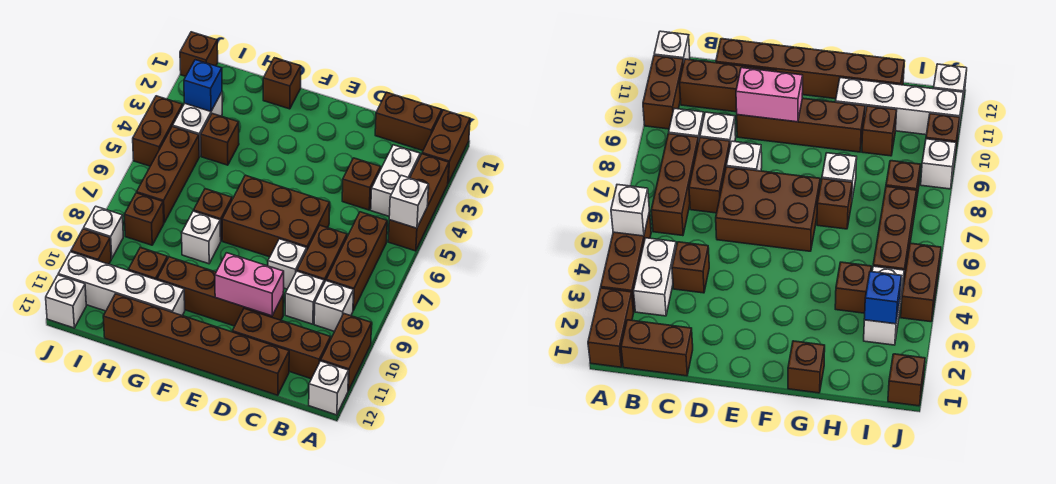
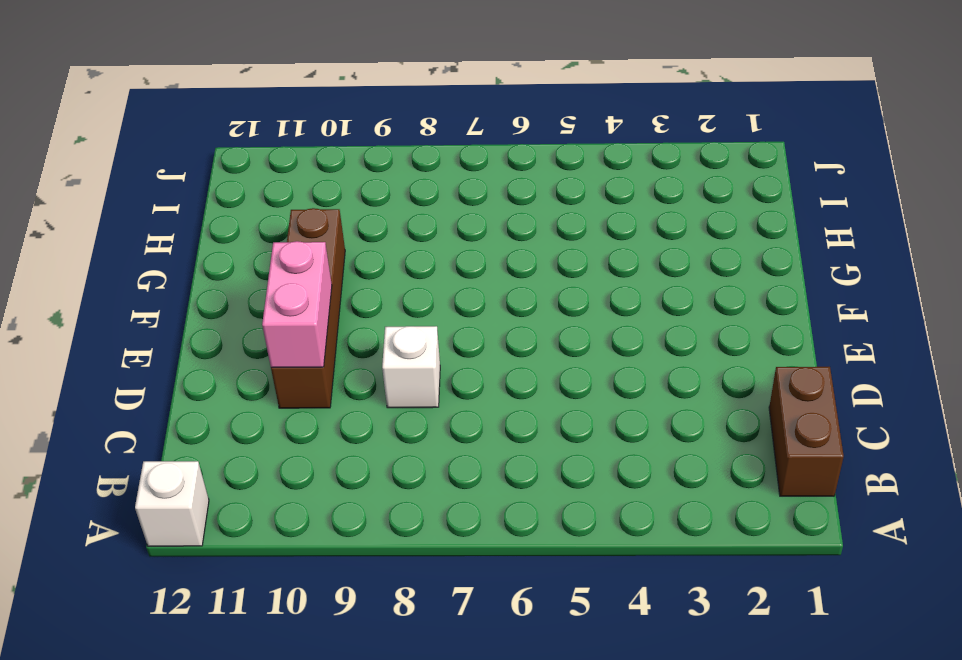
none -> brown brick A1:A2 level 1
none -> brown brick A3:A5 level 1
none -> brown brick A10:A11 level 1
none -> white brick B3:B4 level 1

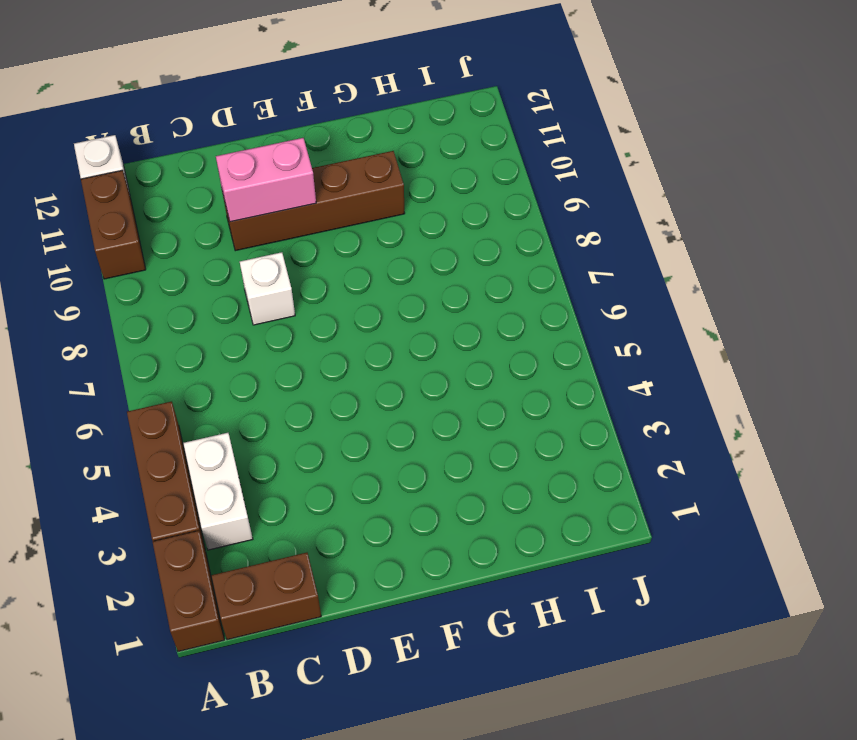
none -> brown brick B6:B8 level 1
none -> white brick B9 level 1
none -> brown brick B11:D11 level 1
none -> brown brick C4 level 1

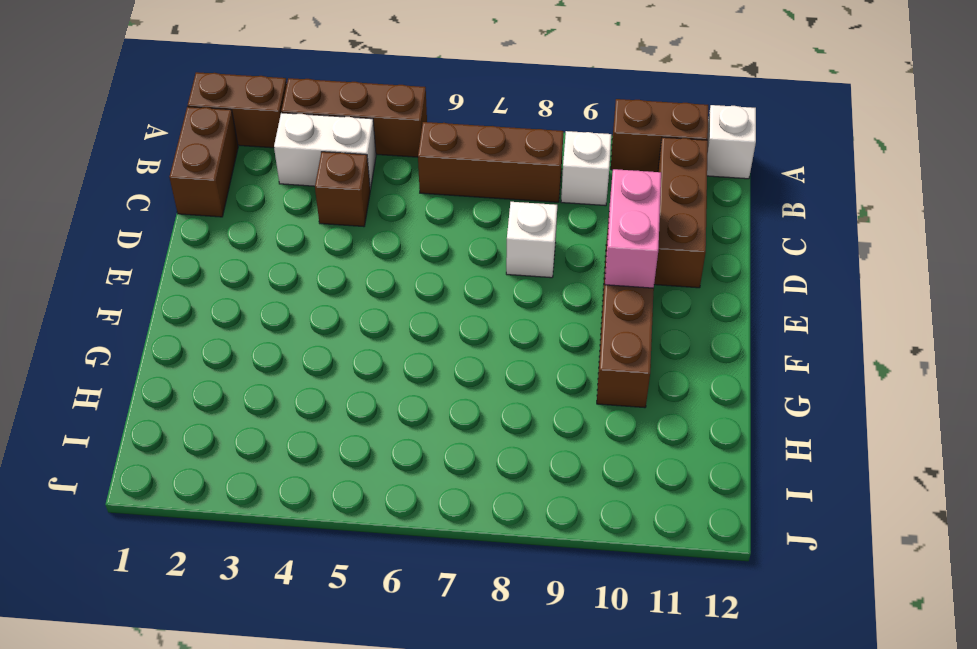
none -> brown brick C7:C8 level 1
none -> white brick C9 level 1
none -> brown brick C12:H12 level 1
none -> brown brick D6:F7 level 1

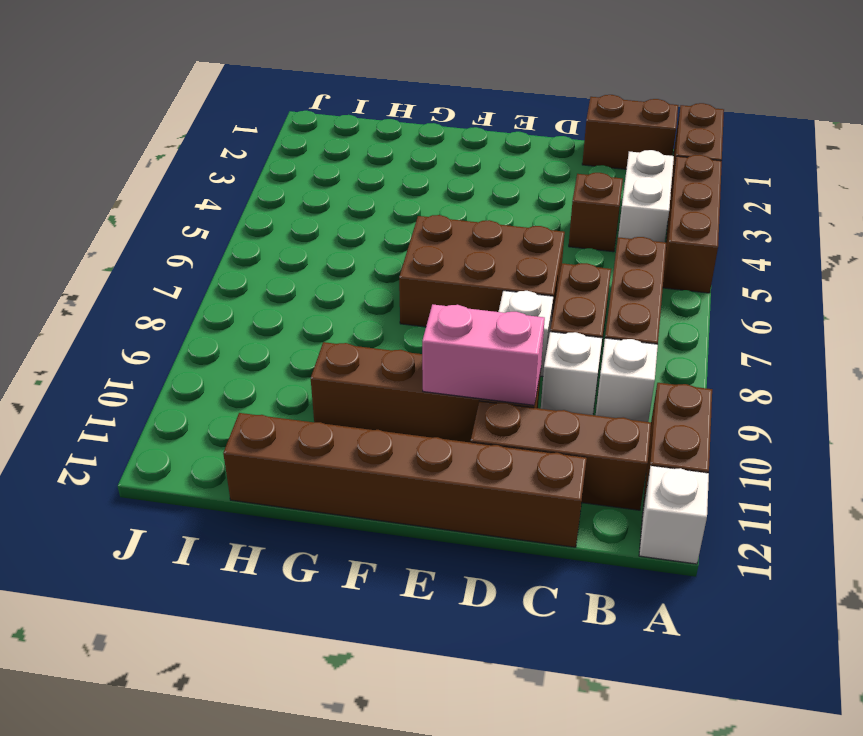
none -> brown brick G1 level 1
none -> brown brick G7 level 1
none -> white brick G8 level 1
none -> white brick G11:J11 level 1

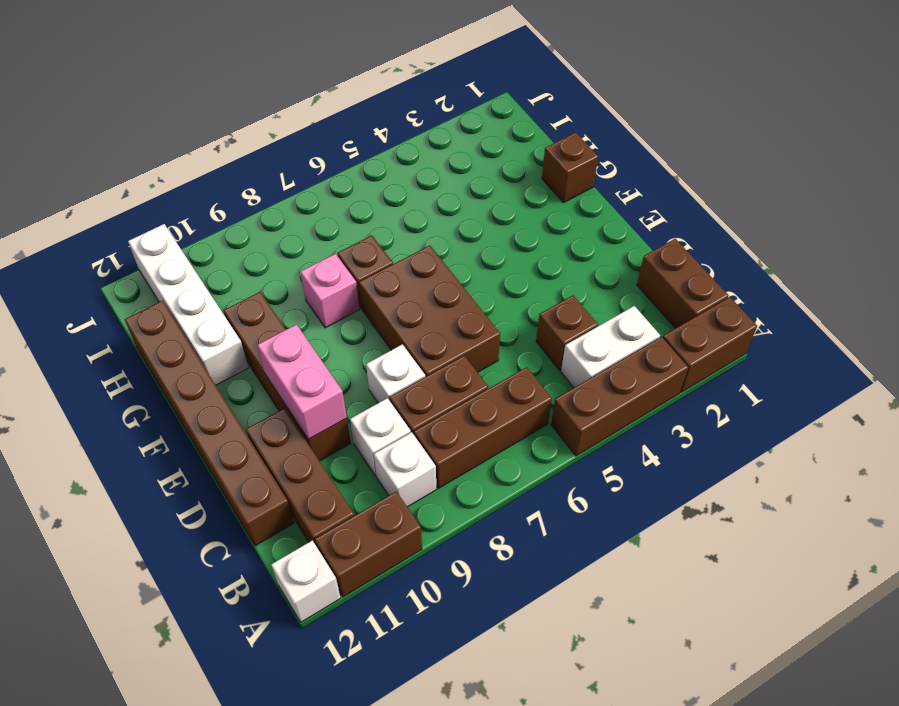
pink brick G8 level 1 -> white brick G8 level 1
none -> brown brick H4 level 1
none -> brown brick H10 level 1
none -> white brick I3:I4 level 1
none -> brown brick I5:I7 level 1

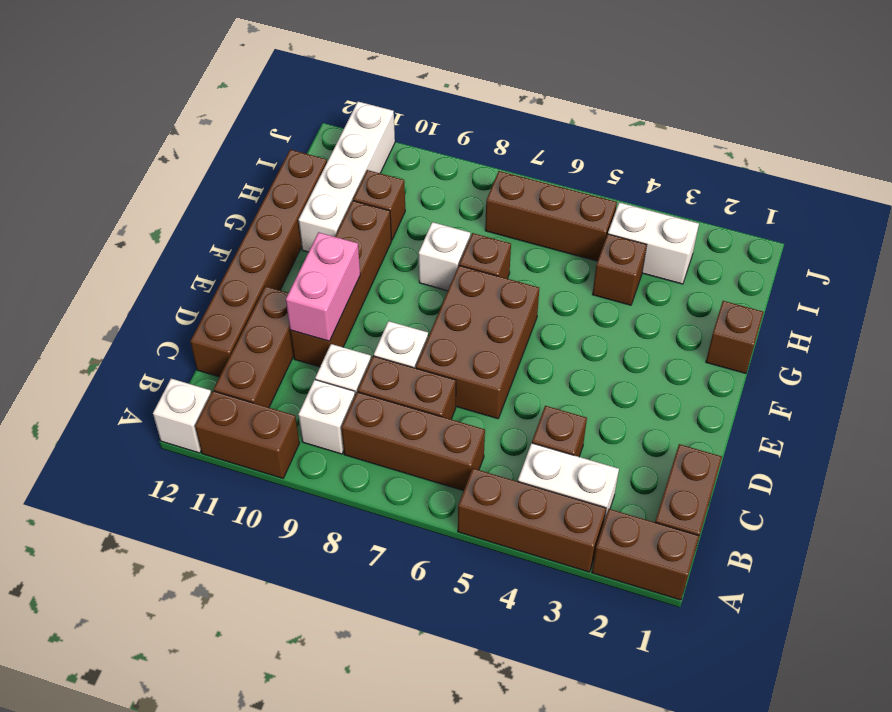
none -> brown brick I8 level 1
none -> brown brick J1 level 1
none -> brown brick J4:J5 level 1
none -> white brick J9 level 1

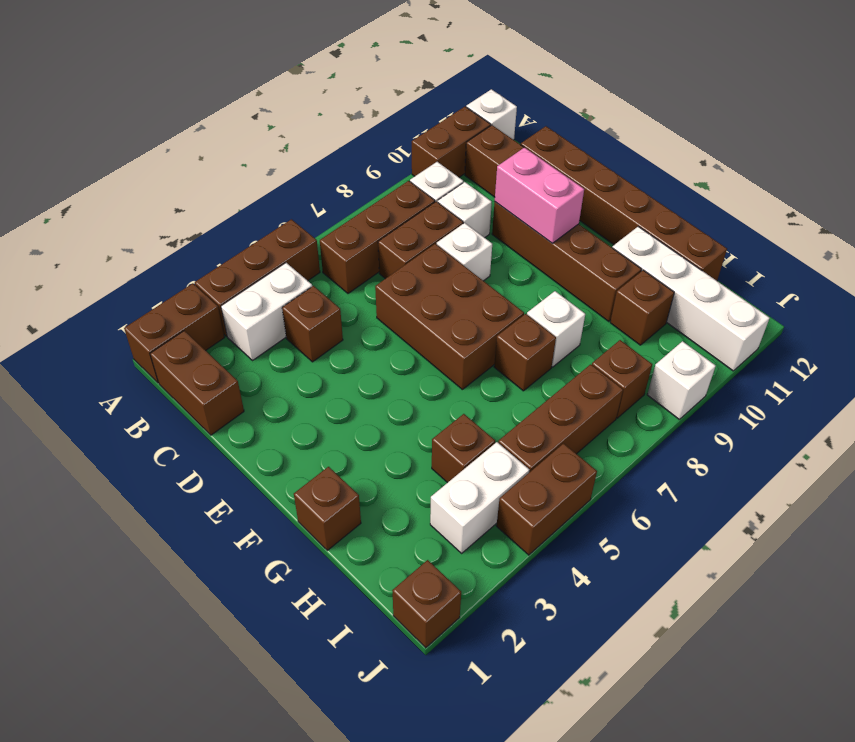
none -> brown brick J10 level 1
none -> white brick J12 level 1
none -> white brick A5 level 2
none -> blue brick I3 level 2

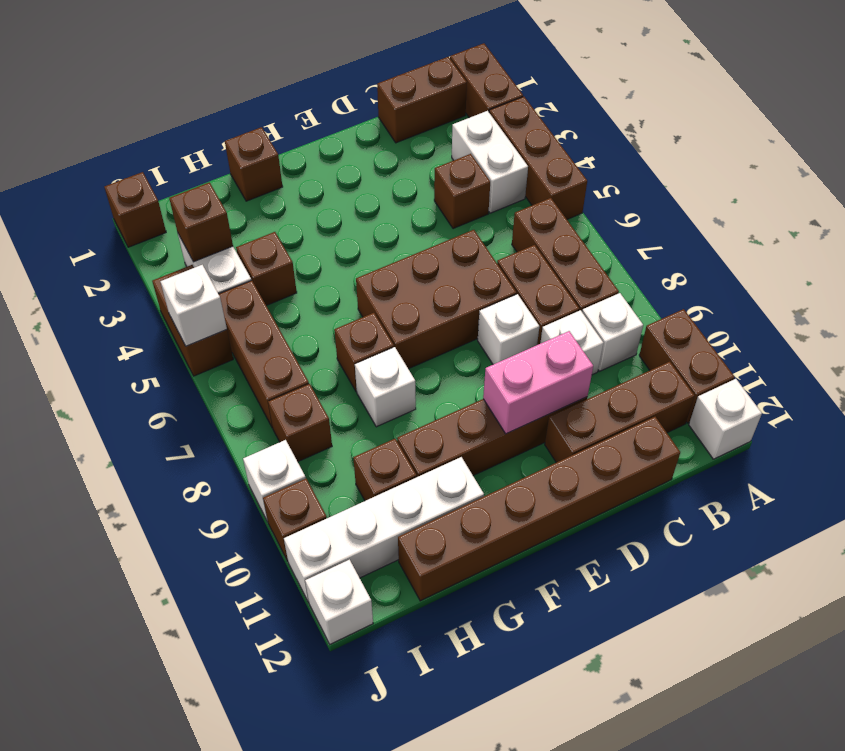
brown brick I3 level 2 -> blue brick I3 level 2
white brick J5 level 2 -> white brick A5 level 2

